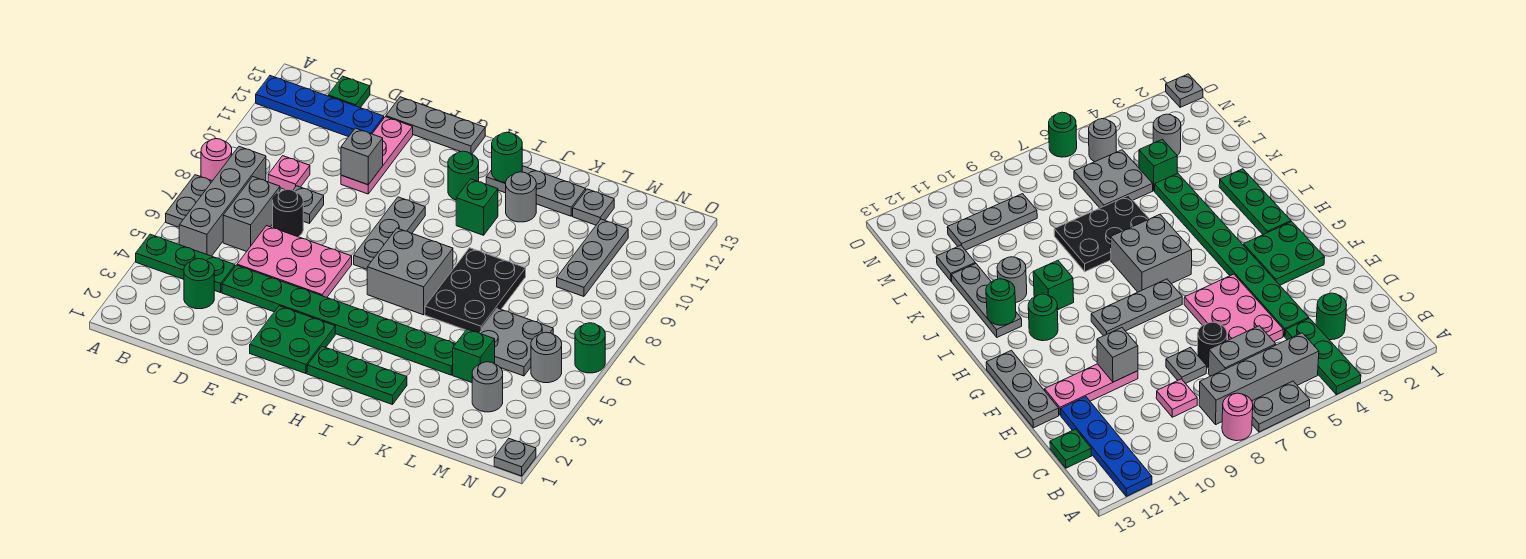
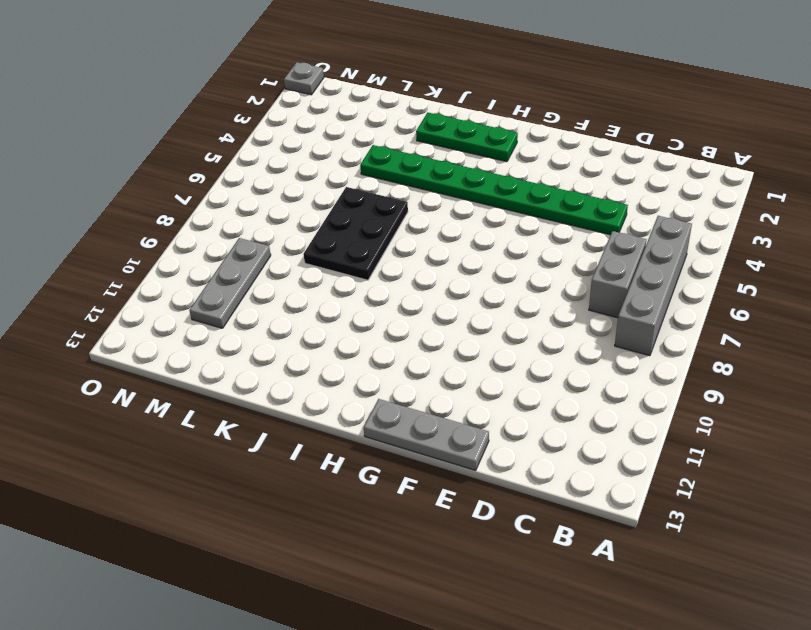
none -> green plate A4:C4 level 1
none -> grey plate A6:A7 level 1
none -> pink round brick A8 level 1
none -> blue plate A12:D12 level 1

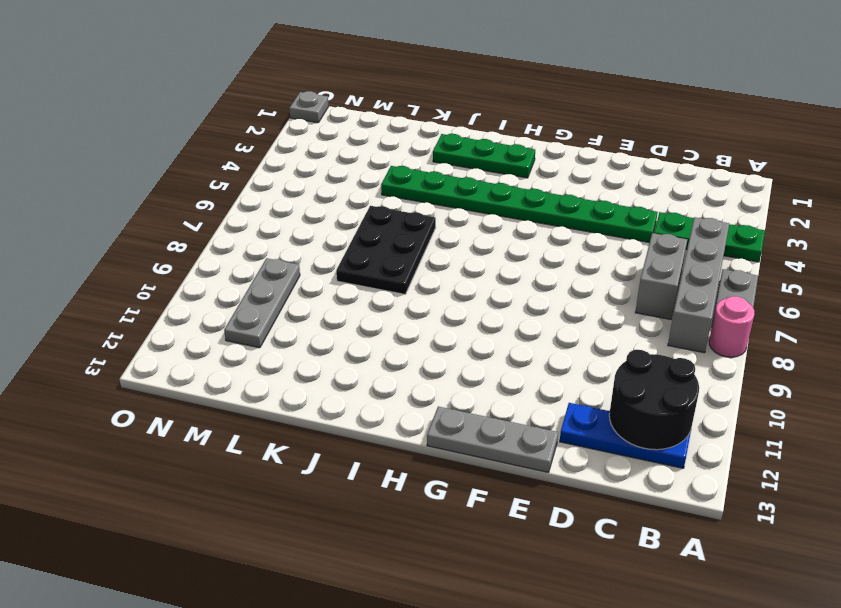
black round brick B11:C12 level 2 -> none
blue plate B12:D12 level 1 -> blue plate A12:D12 level 1
none -> green round brick C3 level 1
none -> pink plate C9 level 1
none -> green plate C13 level 1
none -> pink plate D5:F6 level 1

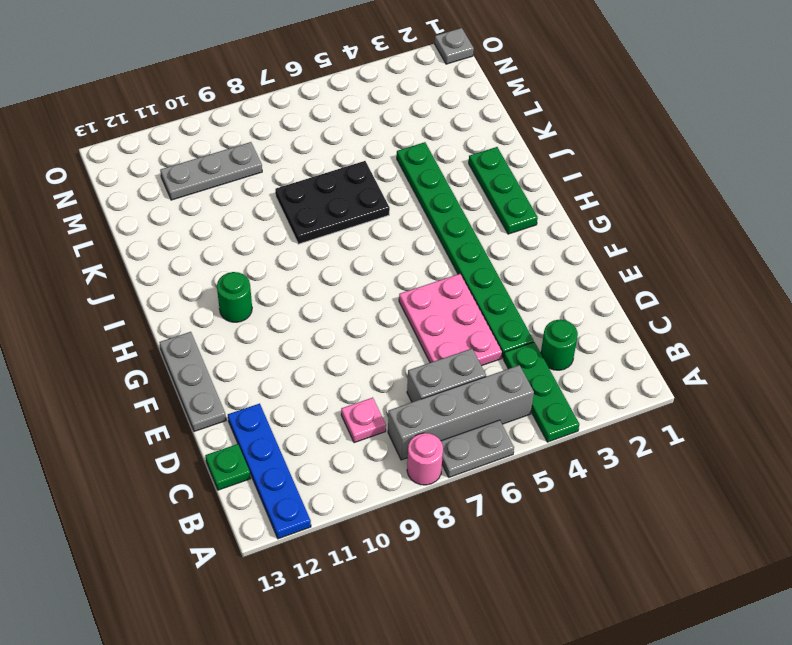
none -> black round brick D7 level 1
none -> grey plate D8 level 1
none -> pink plate E10:E12 level 1
none -> green plate F2:G3 level 1

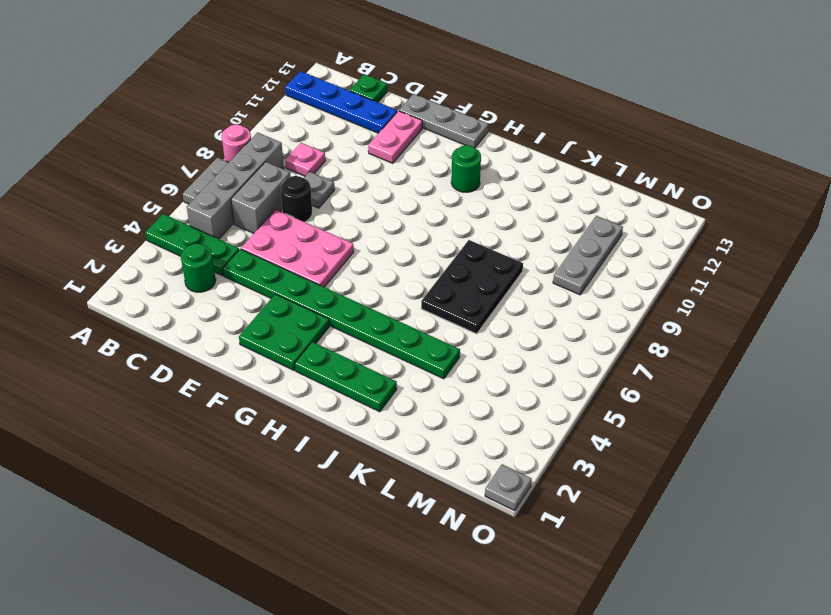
pink plate E11:E12 level 1 -> pink plate E10:E12 level 1
none -> grey plate G7:G9 level 1
none -> grey brick H6:I7 level 1
none -> green brick I10 level 1
none -> grey plate I12:K12 level 1

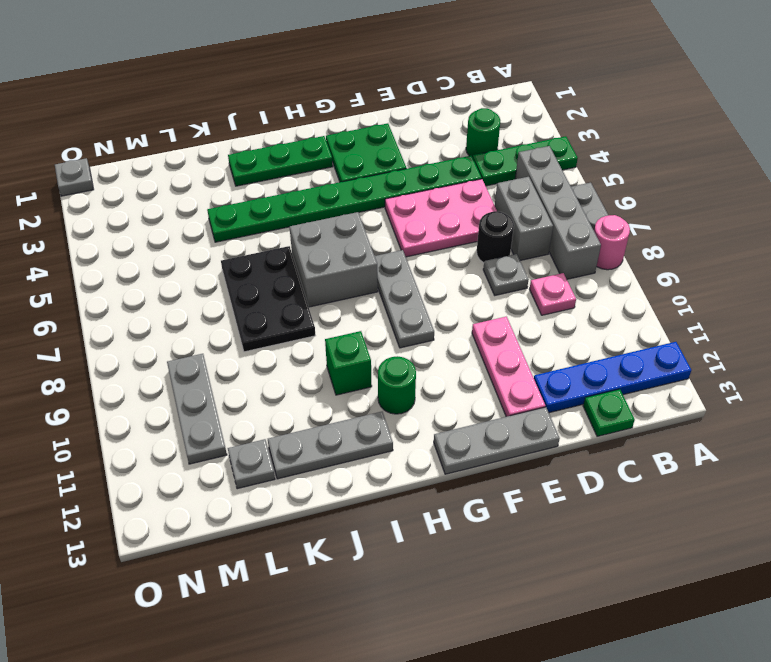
none -> grey round brick J11 level 1
none -> green brick L4 level 1
none -> grey plate L5:M6 level 1
none -> grey round brick M3 level 1

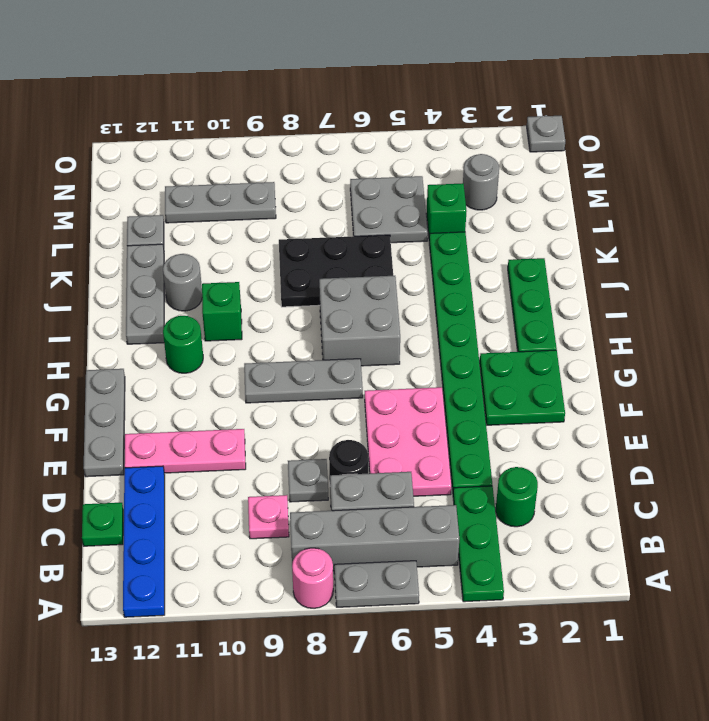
none -> grey round brick N5 level 1
none -> green round brick O6 level 1
none -> grey brick E10 level 2
none -> green round brick I12 level 2

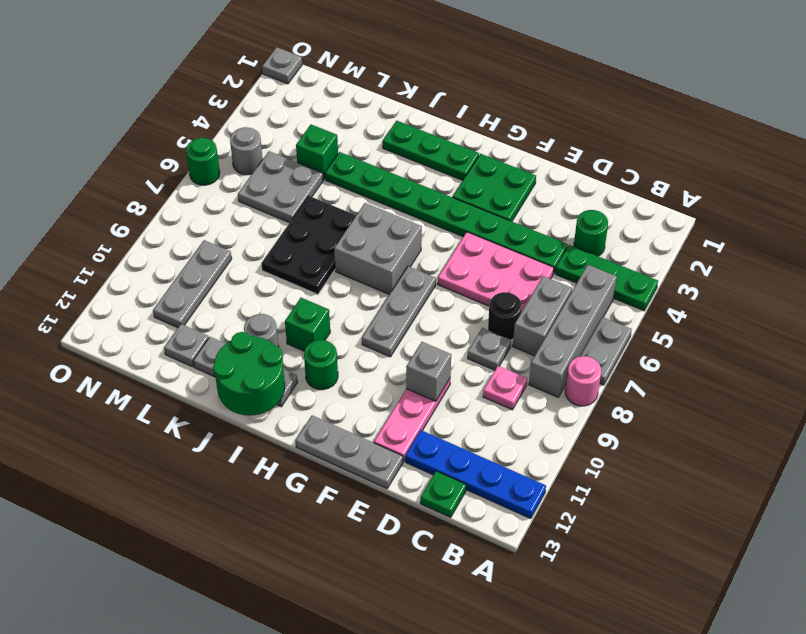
green round brick I12:J13 level 2 -> green round brick I12 level 2
none -> grey round brick M3 level 1

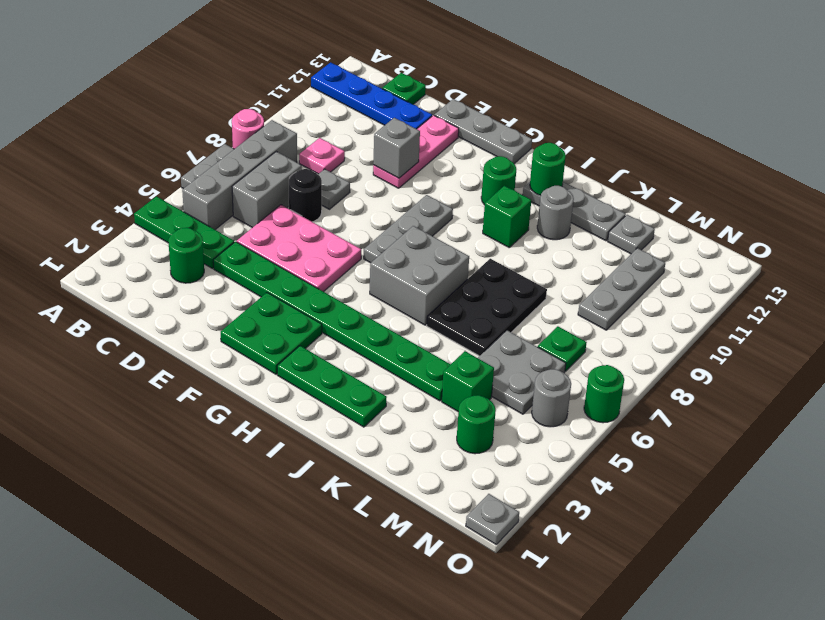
green round brick M3 level 1 -> grey round brick M3 level 1
green plate M7 level 1 -> none

